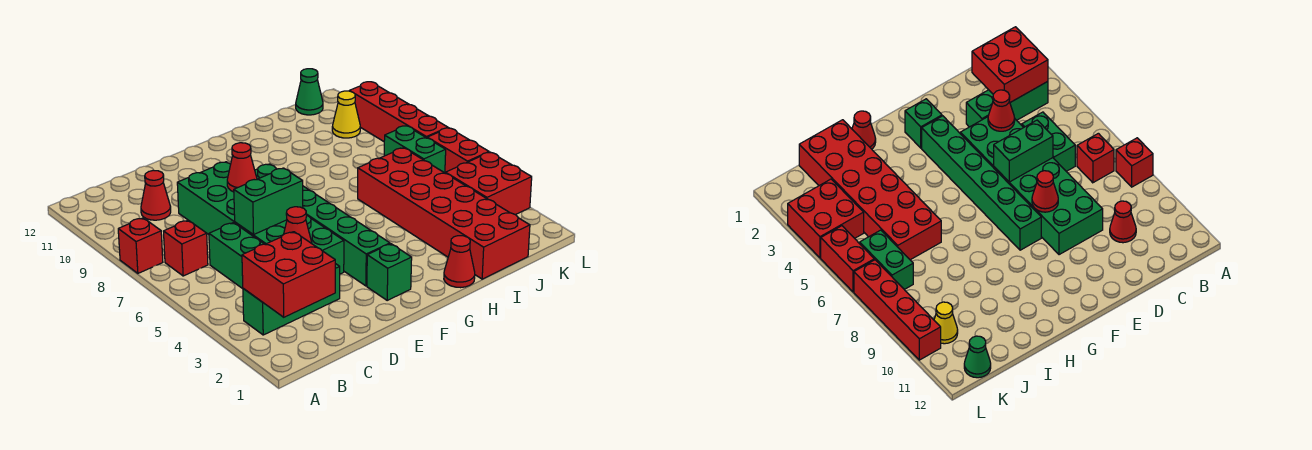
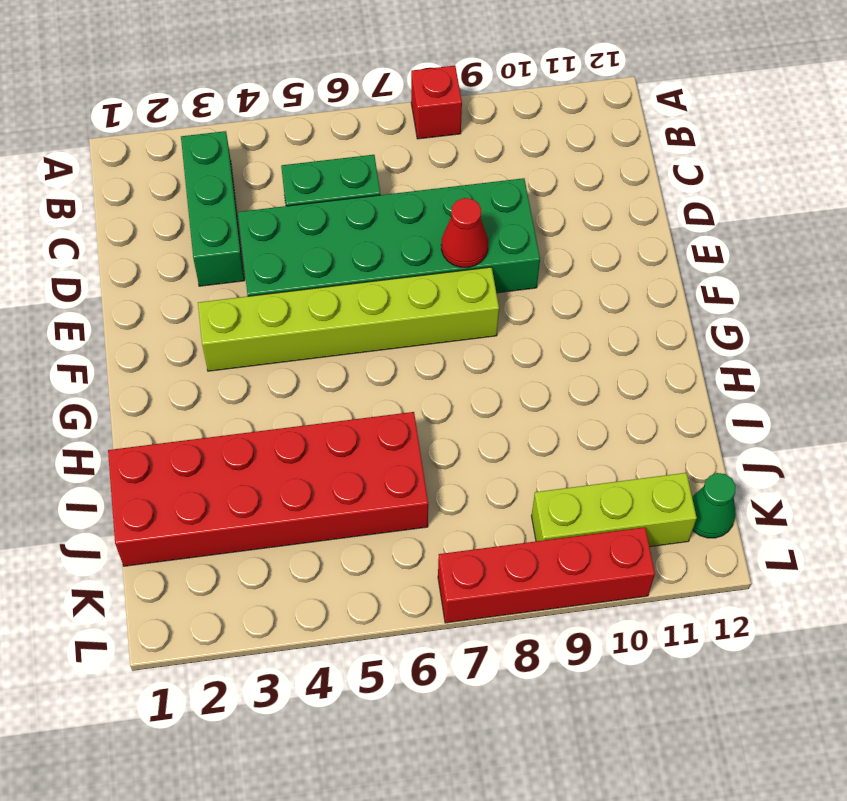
lime brick F3:F8 level 1 -> green brick F3:F8 level 1
lime brick K9:K11 level 1 -> yellow cone K10 level 1
none -> red brick B7 level 1
none -> red cone C10 level 1
none -> green brick F2 level 1

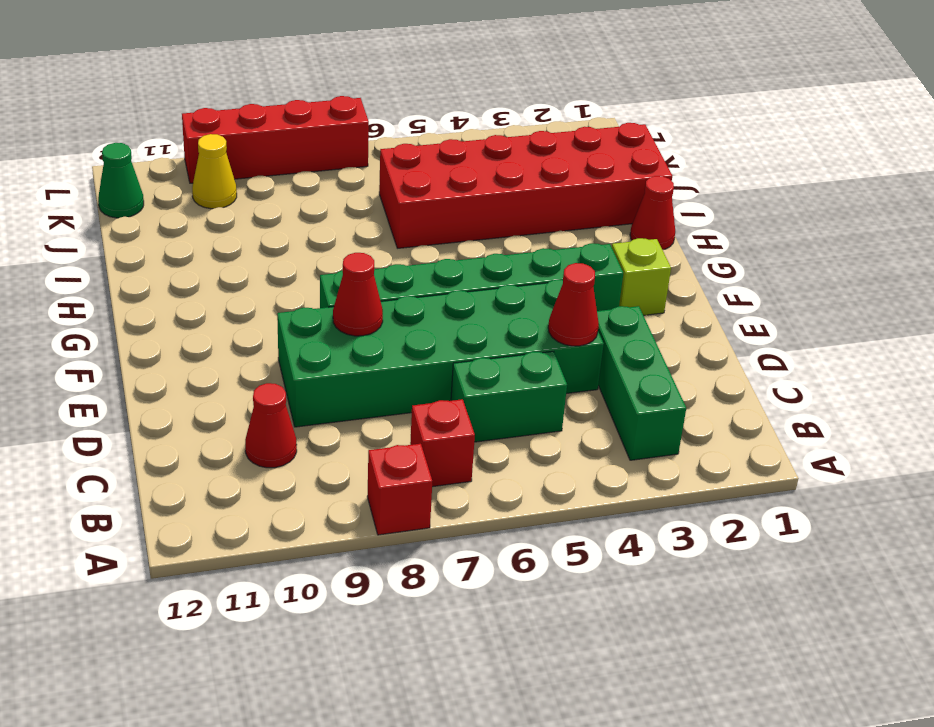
lime brick F2 level 1 -> green brick F2 level 1
none -> red brick K3:L4 level 1
none -> green brick K6:K7 level 1
none -> red brick L5:L6 level 1

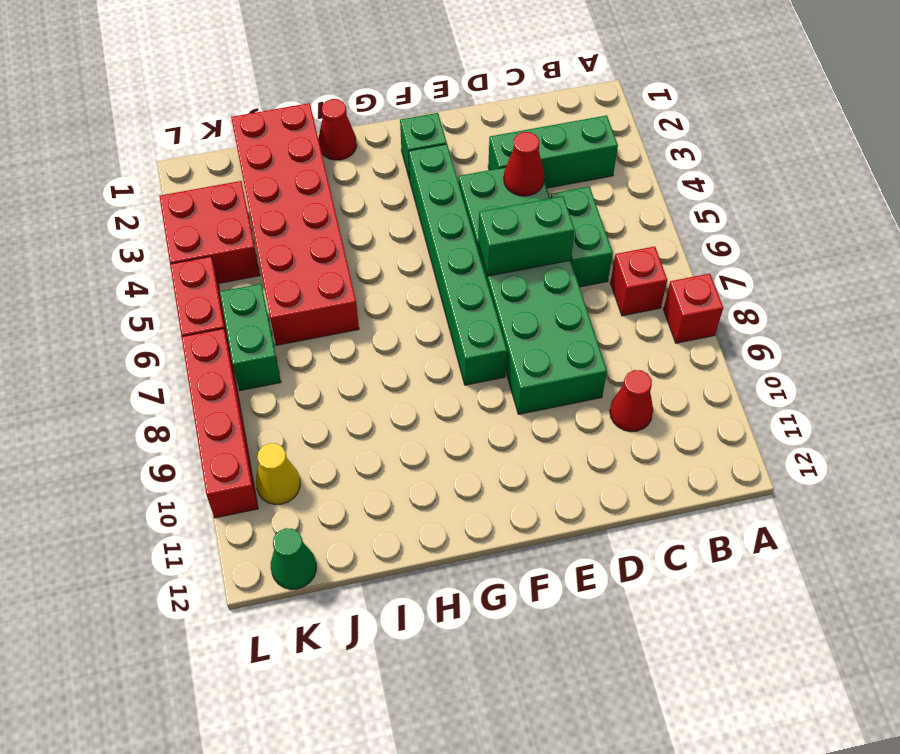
none -> red brick B2:C3 level 2
none -> red cone E8 level 2

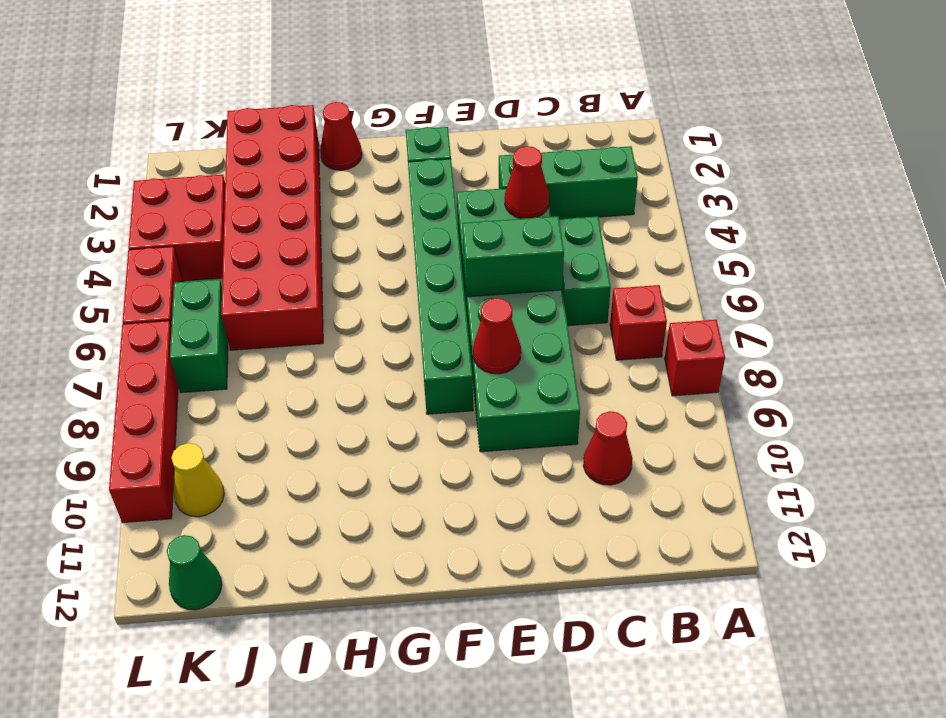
none -> red brick B2:C3 level 2

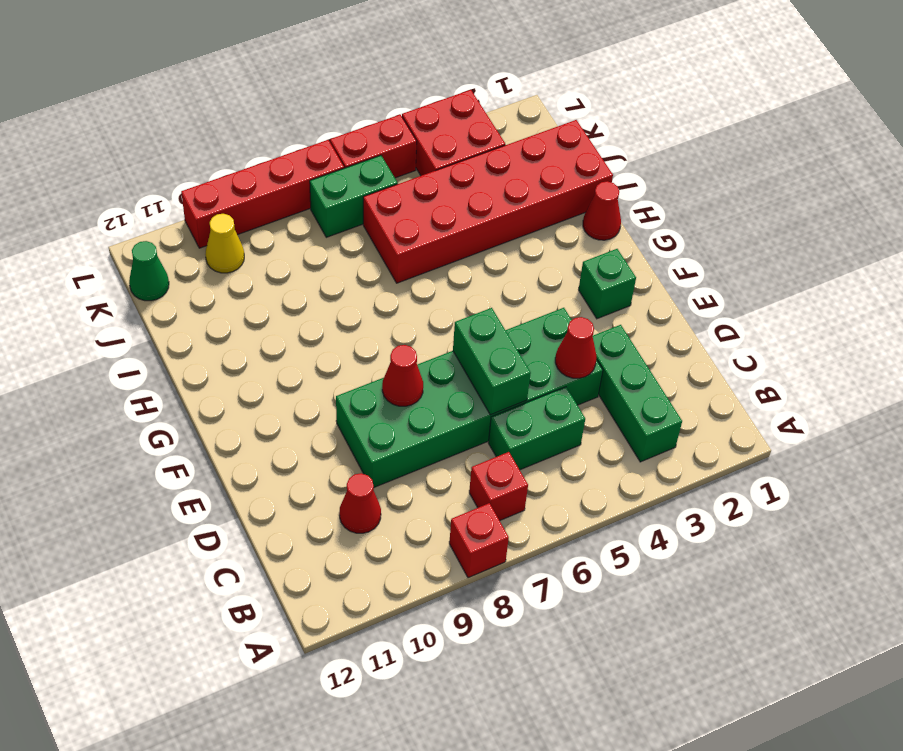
none -> green brick F3:F8 level 1
none -> red brick B2:C3 level 2

